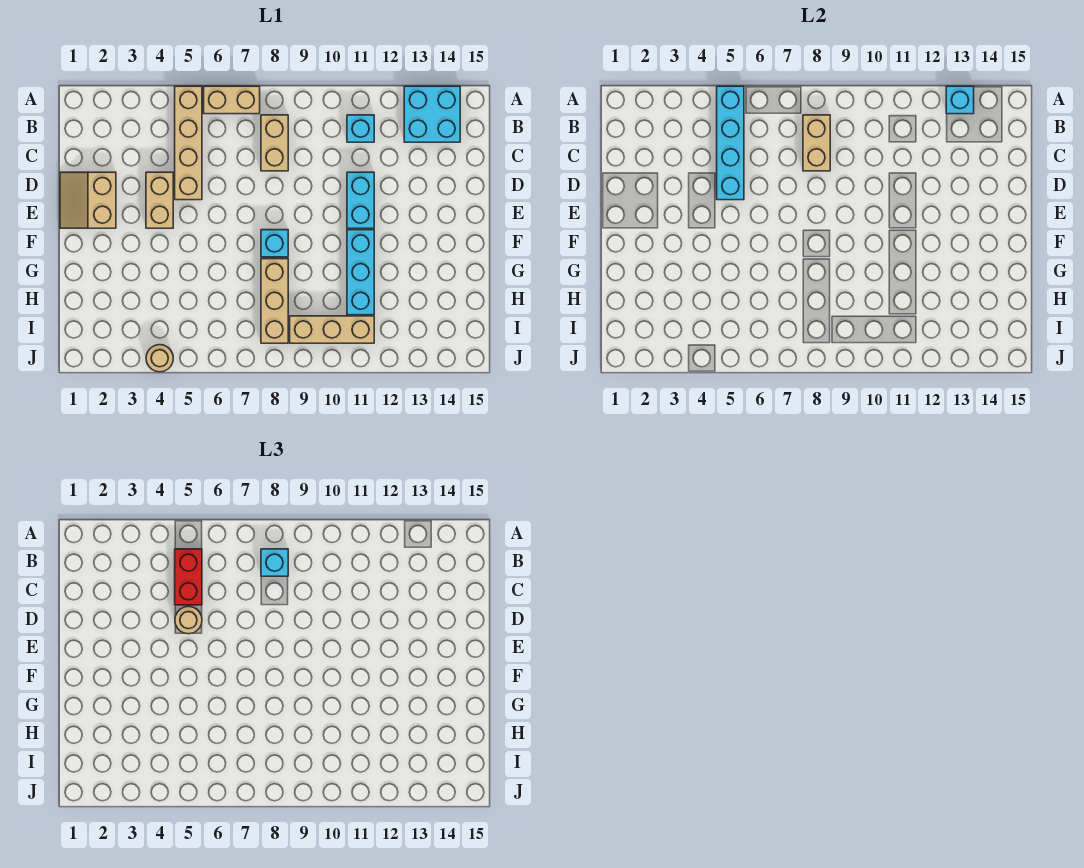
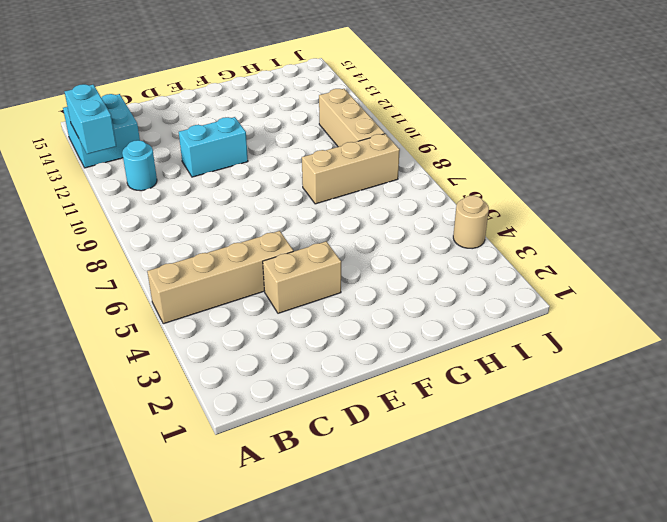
cyan brick A12:A13 level 2 -> cyan brick A13 level 2
cyan round brick B11 level 1 -> cyan brick B11 level 1
none -> tan brick A6:A7 level 1
none -> tan brick B8:C8 level 1
none -> tan slope D1:E2 level 1 top 2

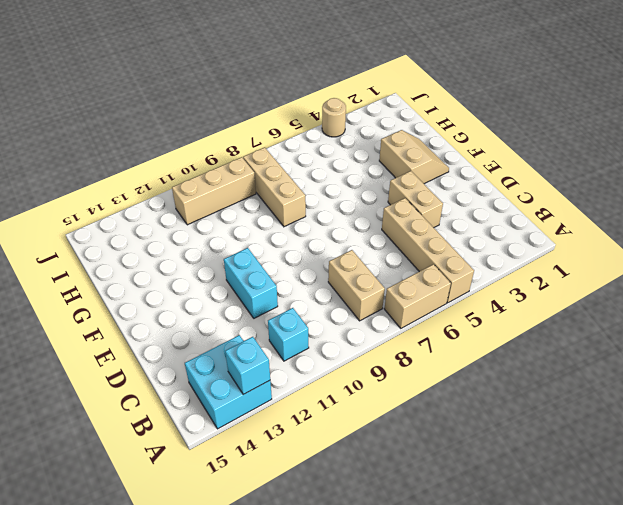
tan slope F2:G3 level 1 top 3 -> tan slope D1:E2 level 1 top 2
none -> cyan brick F8 level 1
none -> cyan brick F11:H11 level 1
none -> cyan brick A5:D5 level 2

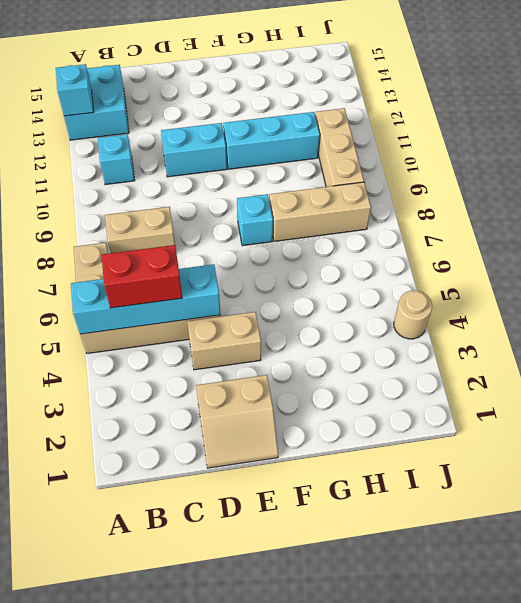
none -> tan brick B8:C8 level 2
none -> cyan brick B8 level 3
none -> tan round brick D5 level 3

